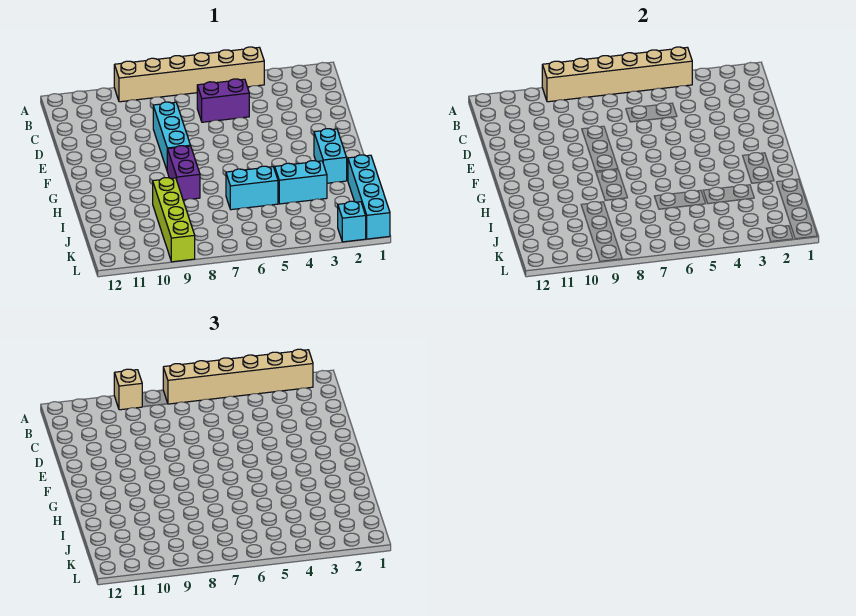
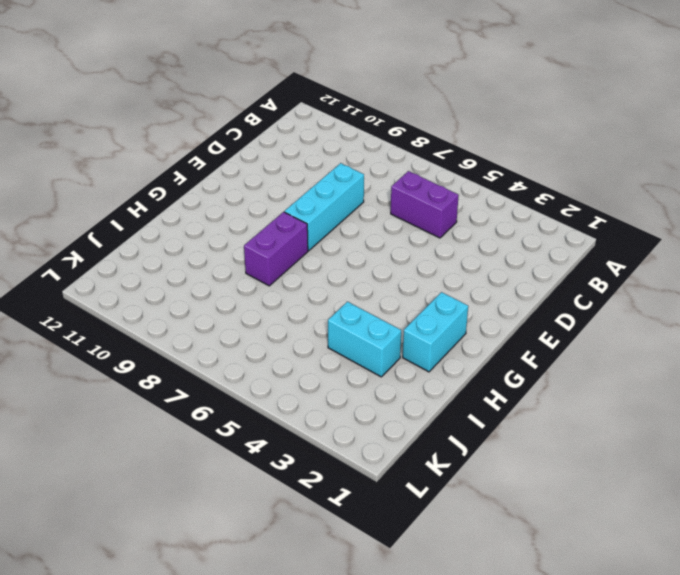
none -> tan brick A4:A9 level 1
none -> cyan brick I1:L1 level 1
none -> cyan brick I5:I6 level 1

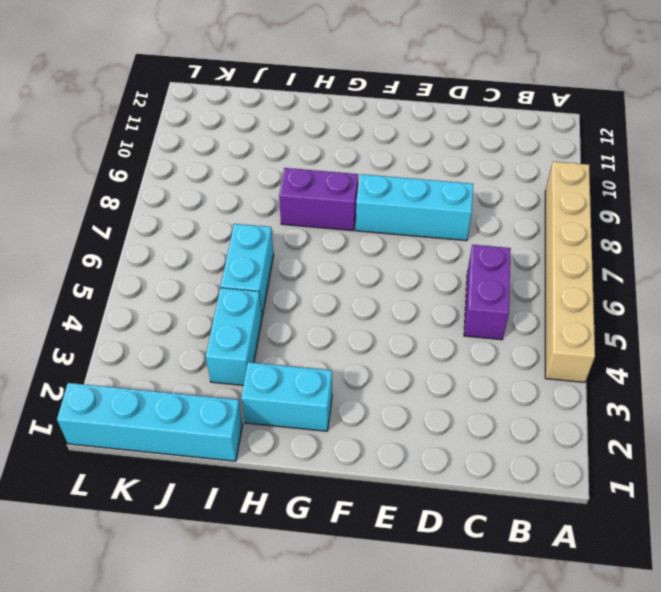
none -> lime brick I9:L9 level 1
none -> cyan brick L2 level 1
none -> tan brick A4:A9 level 2

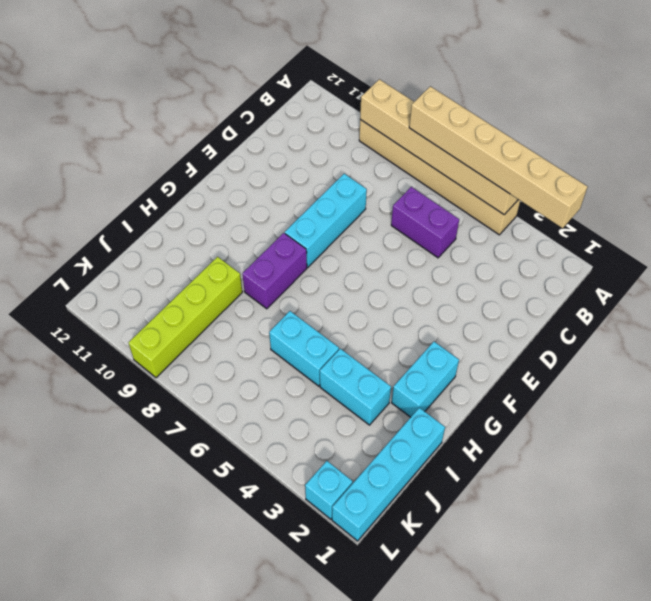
none -> tan brick A9 level 3

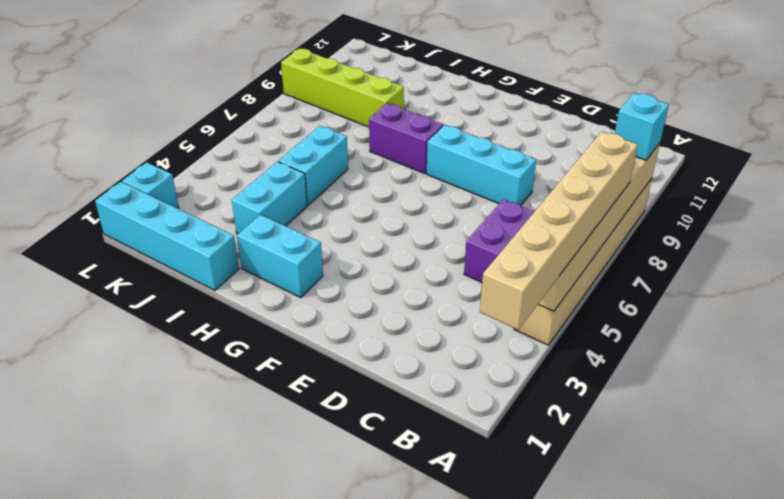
cyan brick A9 level 3 -> tan brick A9 level 3

